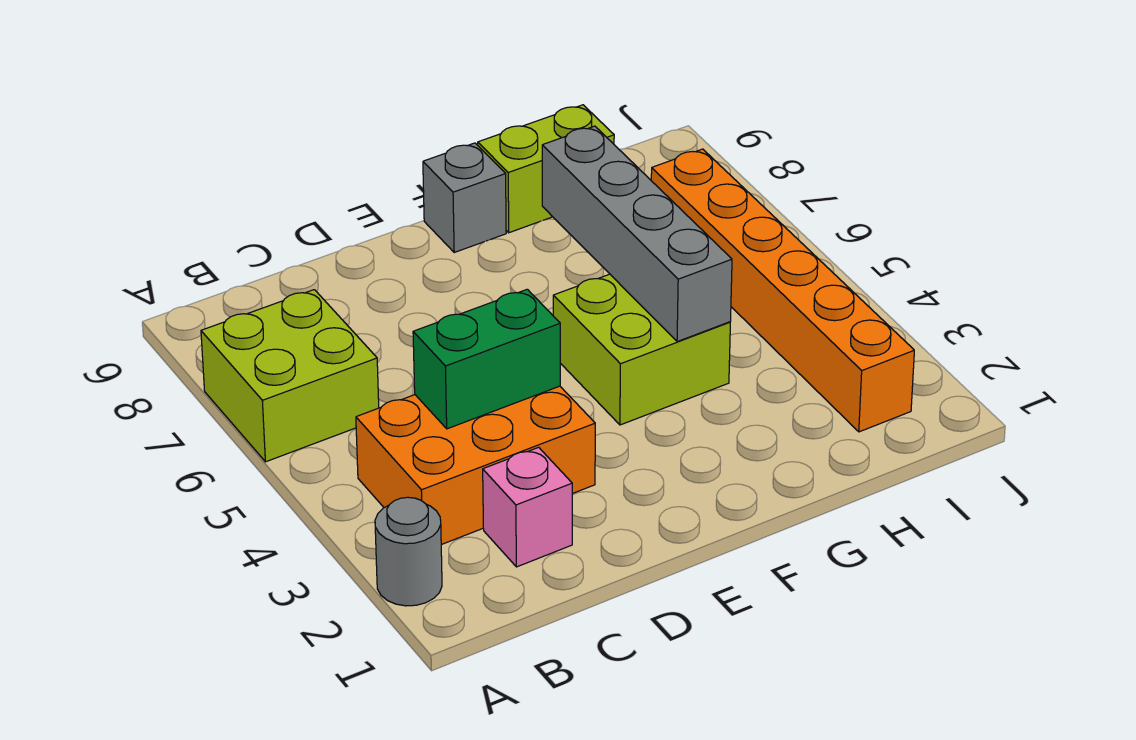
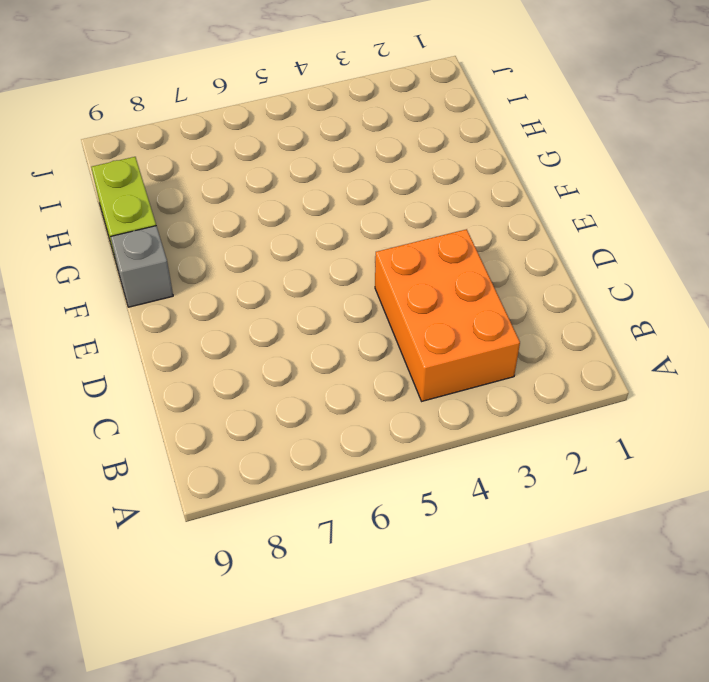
none -> grey round brick A2 level 1
none -> lime brick A6:B7 level 1

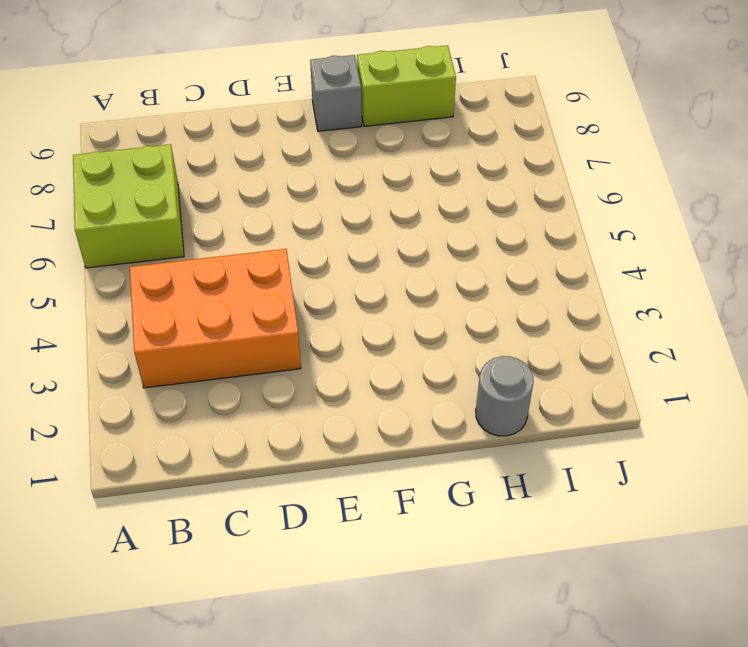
grey round brick H1 level 1 -> grey round brick A2 level 1
none -> pink brick C2 level 1
none -> lime brick F4:G5 level 1

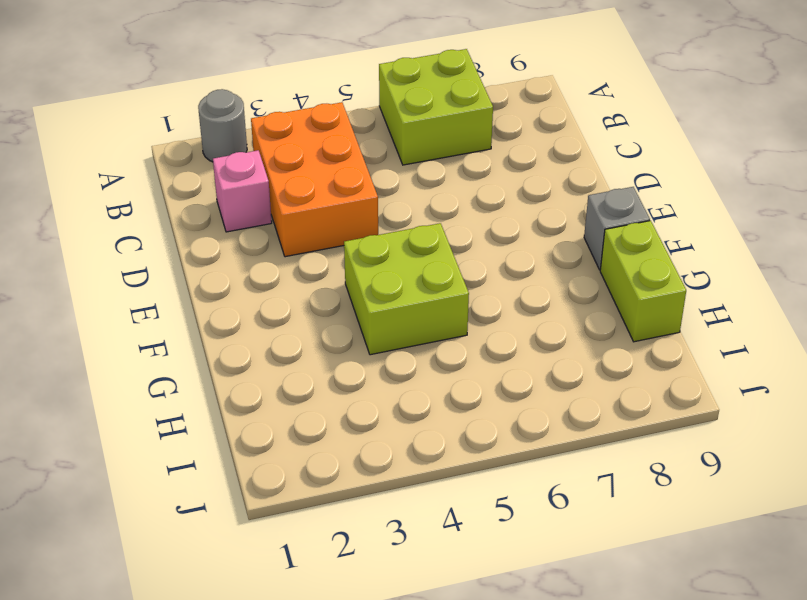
none -> orange brick I2:I7 level 1
none -> green brick C4:D4 level 2

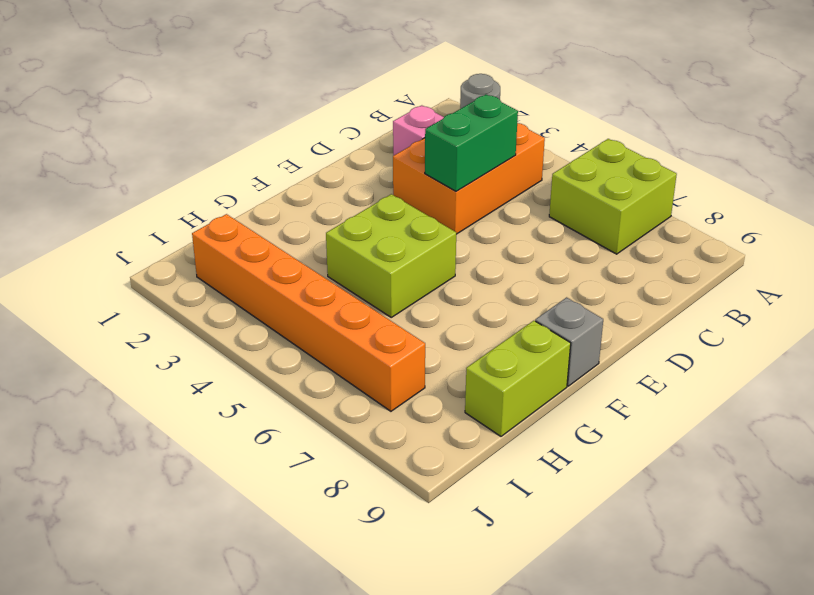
none -> grey brick G4:G7 level 2

